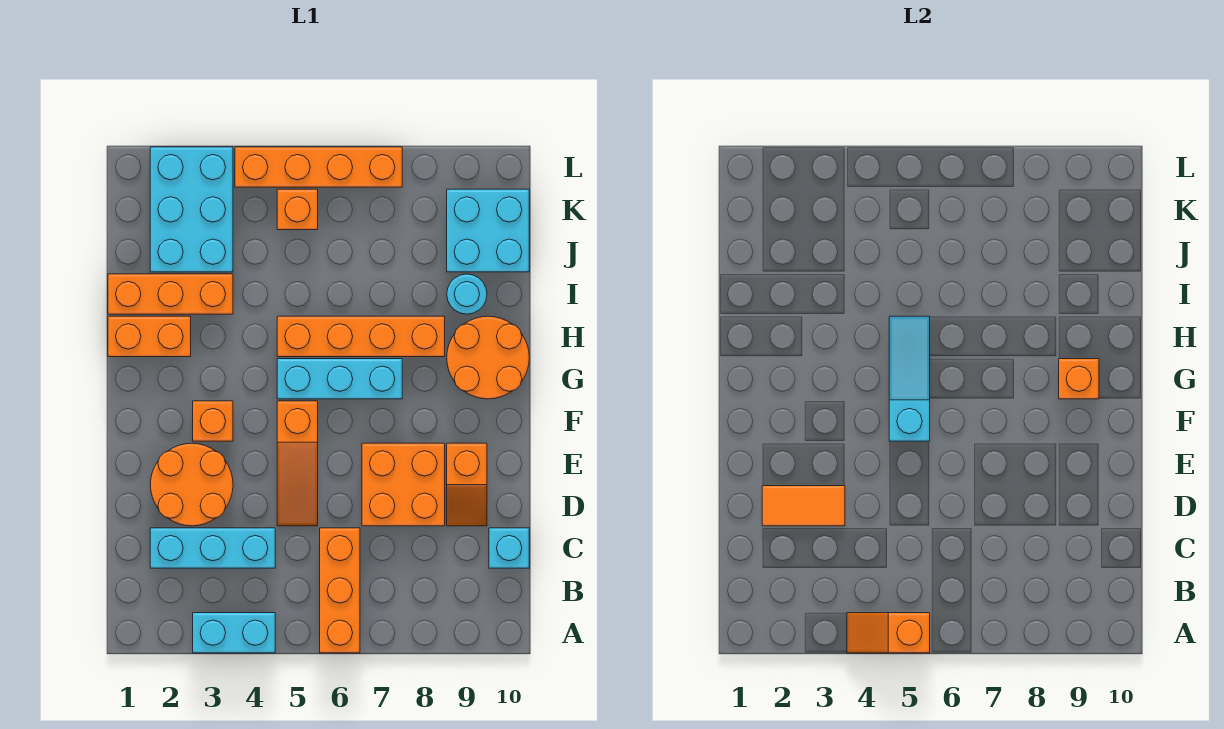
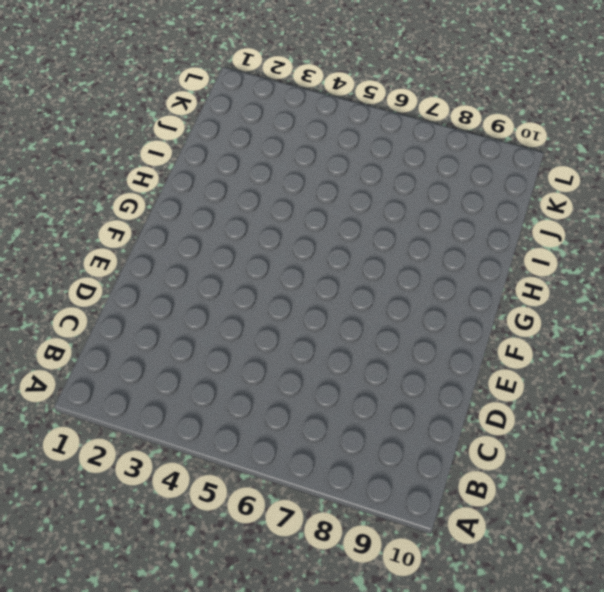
none -> cyan brick A3:A4 level 1
none -> orange brick A6:C6 level 1
none -> cyan brick C2:C4 level 1

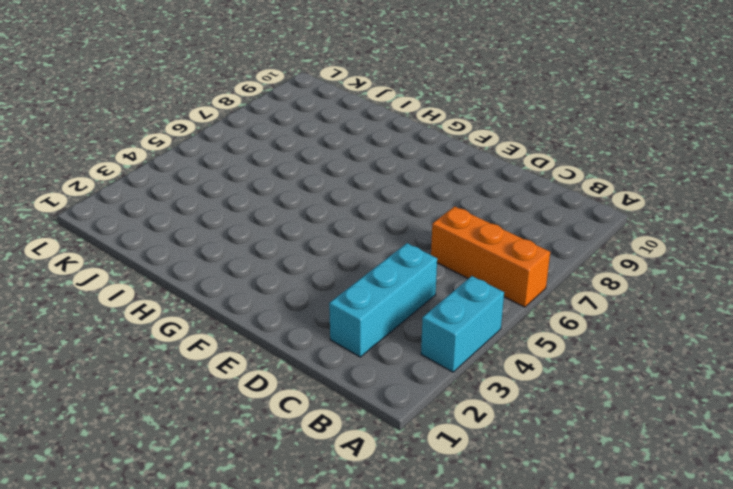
none -> cyan brick C10 level 1
none -> orange round brick D2:E3 level 1
none -> orange slope D5:F5 level 1 top F

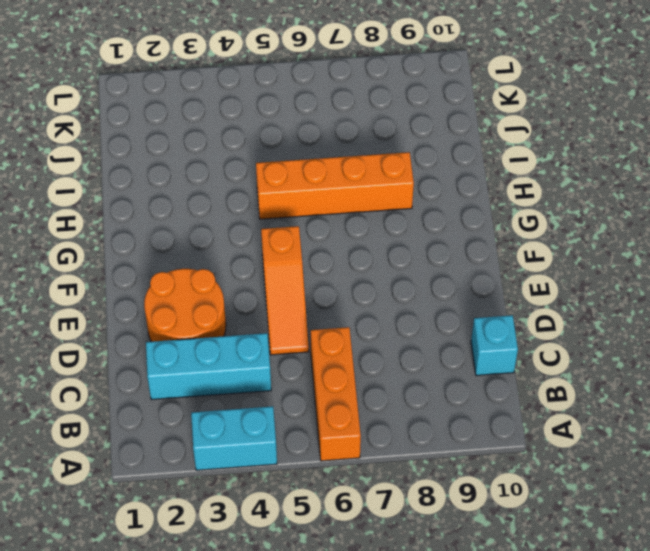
none -> orange brick D7:E8 level 1
none -> orange slope D9:E9 level 1 top E
none -> orange brick F3 level 1

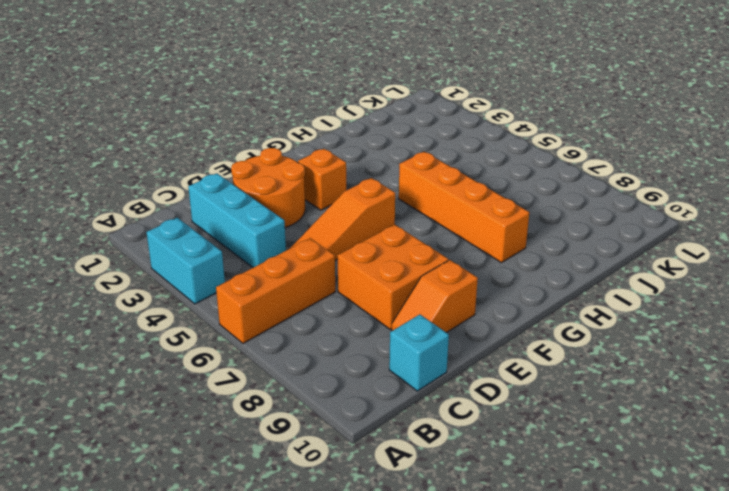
none -> cyan brick G5:G7 level 1
none -> orange round brick G9:H10 level 1
none -> orange brick H1:H2 level 1

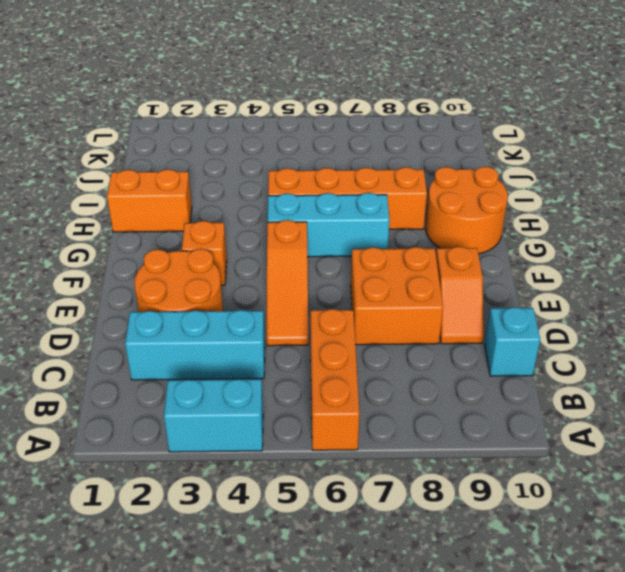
none -> orange brick I1:I3 level 1
none -> cyan round brick I9 level 1
none -> cyan brick J2:L3 level 1

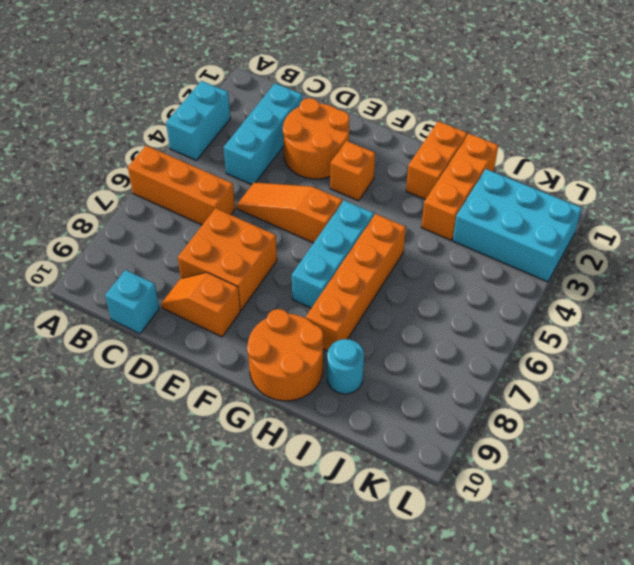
none -> cyan brick J9:K10 level 1
none -> orange brick K5 level 1
none -> orange brick L4:L7 level 1

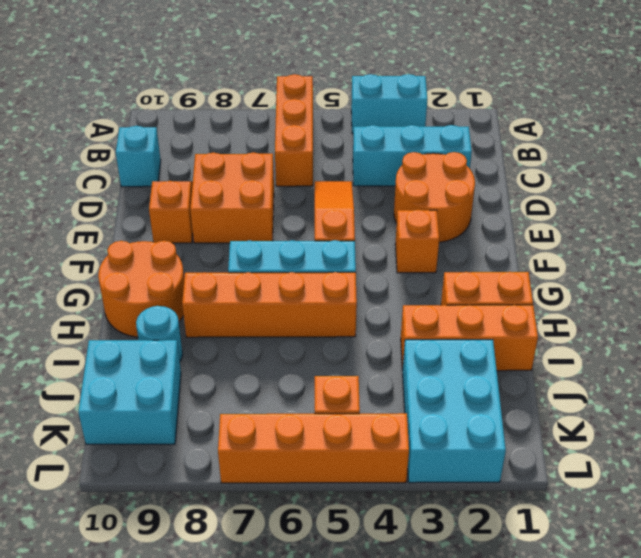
none -> orange slope A4:A5 level 2 top 5
none -> orange tile D2:D3 level 2
none -> cyan slope F5:H5 level 2 top F

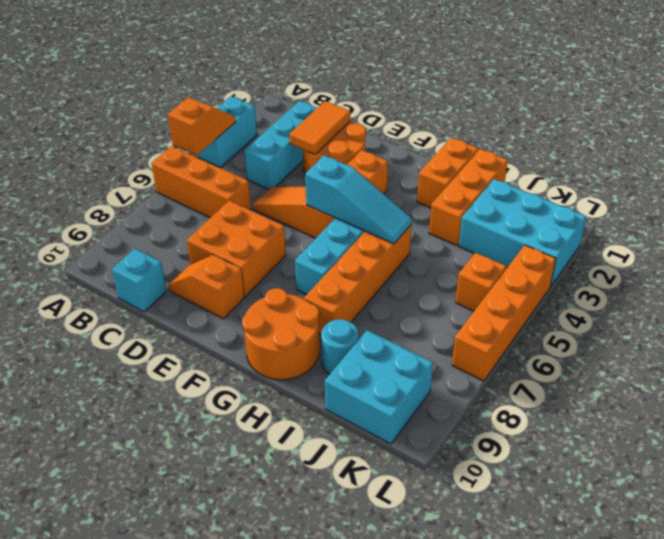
none -> orange brick G9 level 2

